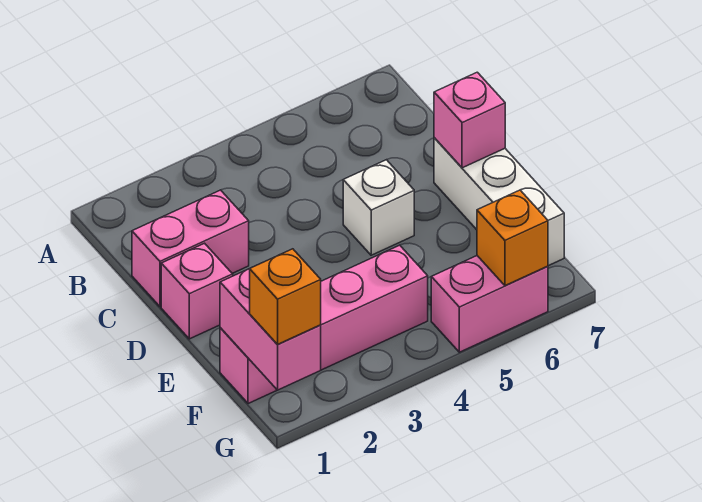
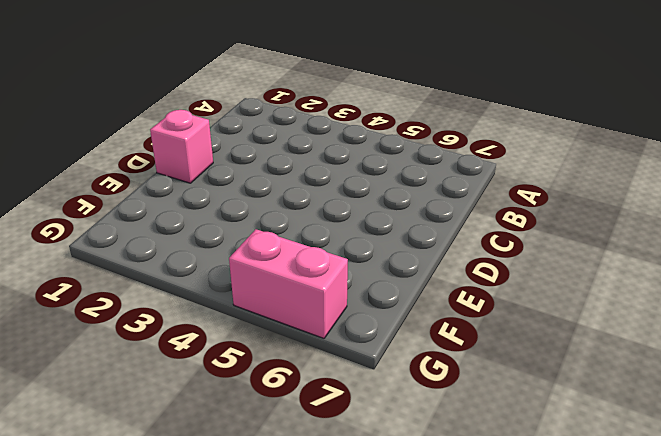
none -> pink brick C1:C2 level 1
none -> white brick D5 level 1

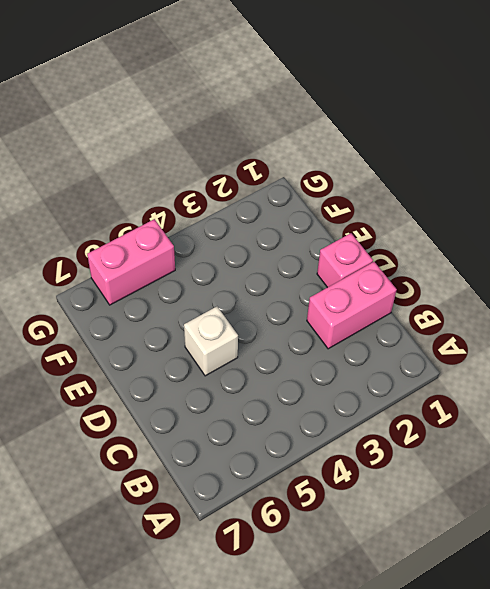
none -> white brick D7:F7 level 1
none -> pink brick F1:F4 level 1

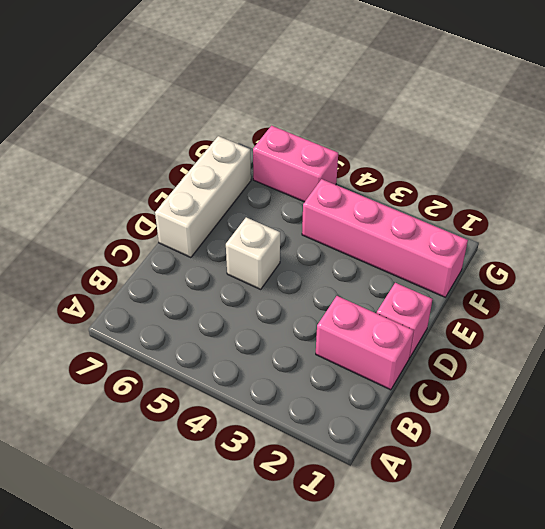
none -> pink brick D7 level 2
none -> pink brick F1:G1 level 2

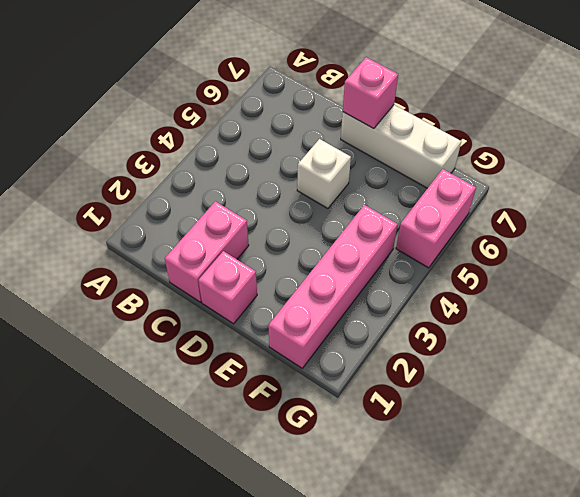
none -> pink brick F1:G1 level 2
none -> orange brick G6 level 2

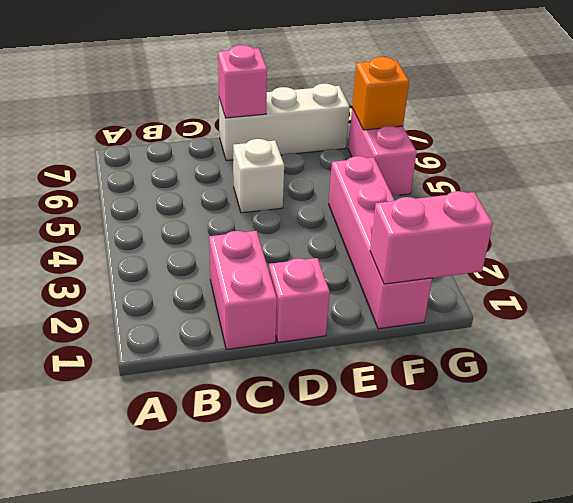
none -> orange brick G1 level 3

